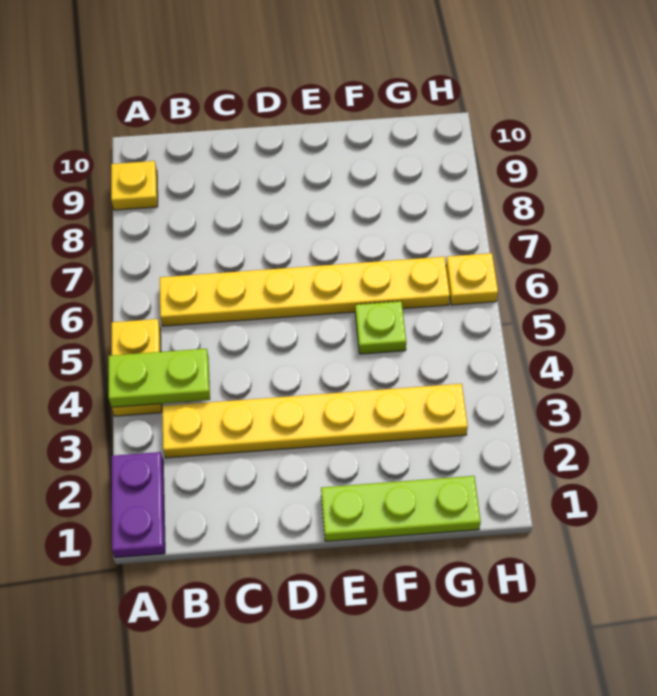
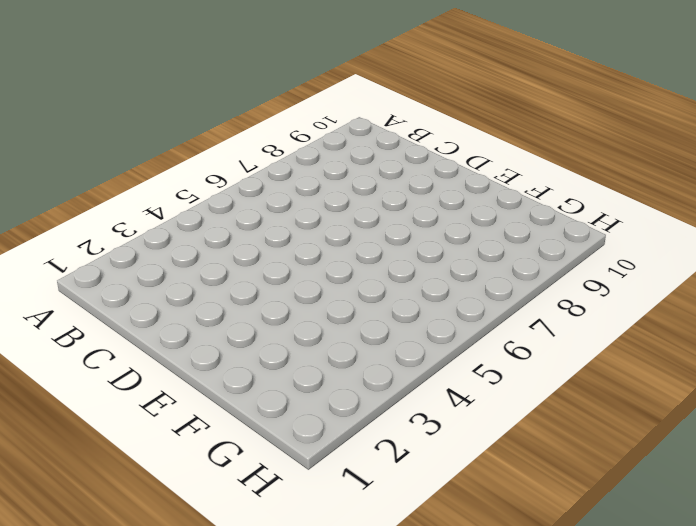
none -> purple plate A1:A2 level 1
none -> yellow plate A4:A5 level 1

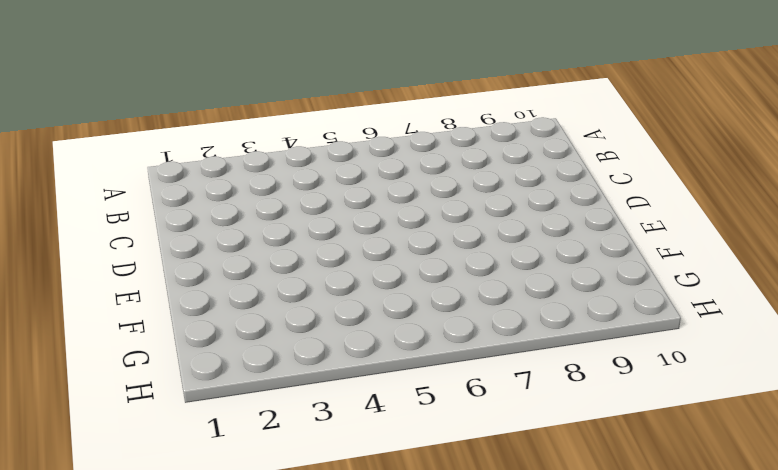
none -> purple plate A1:A2 level 1
none -> yellow plate A4:A5 level 1

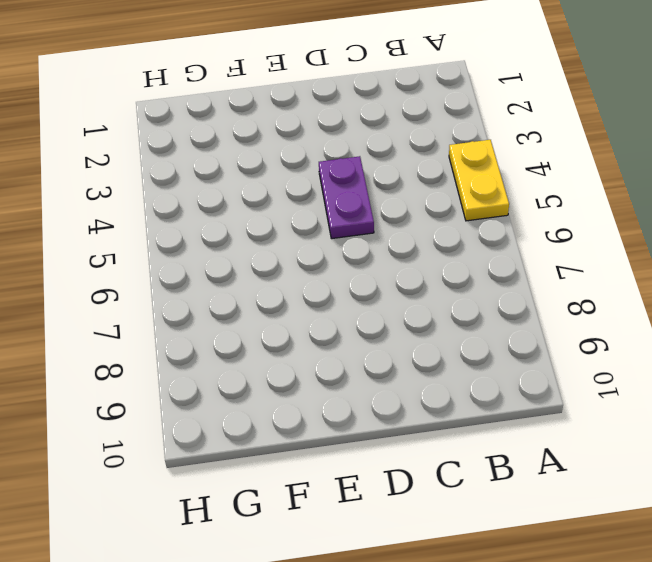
purple plate D4:D5 level 1 -> purple plate A1:A2 level 1
none -> yellow plate A9 level 1
none -> yellow plate B3:G3 level 1

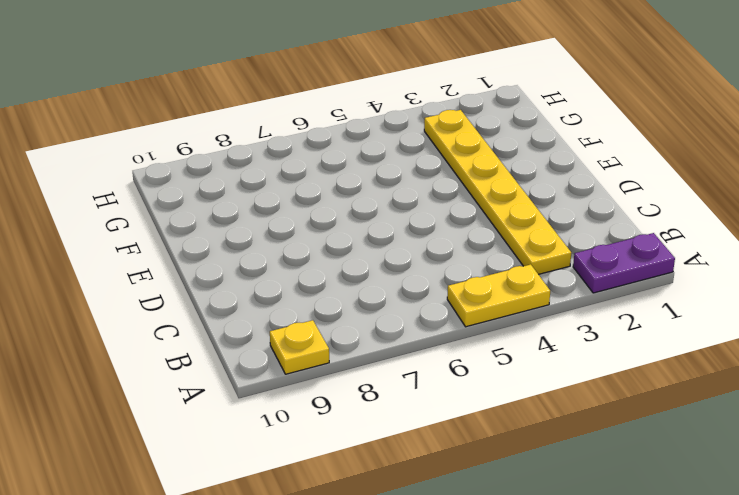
none -> yellow plate B6:G6 level 1
none -> lime plate E1:G1 level 1

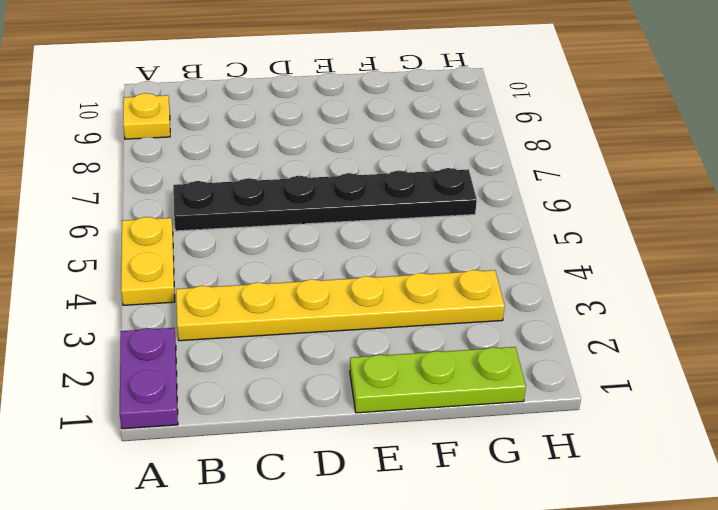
black plate B6:G6 level 1 -> yellow plate B6:G6 level 1
none -> lime plate F5 level 1
none -> yellow plate H6 level 1

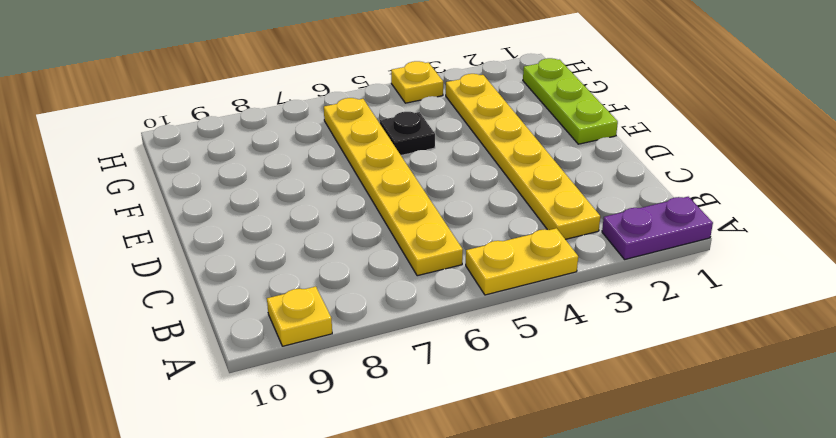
black plate F5 level 1 -> lime plate F5 level 1
yellow plate H4 level 1 -> yellow plate H6 level 1
none -> lime plate A4:B4 level 2

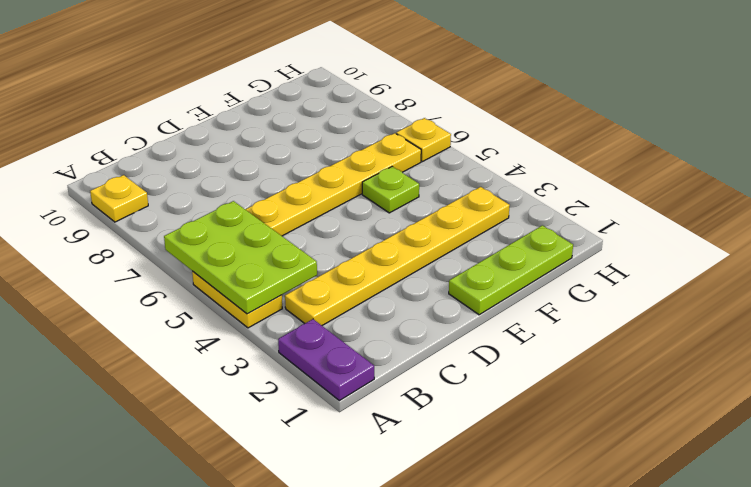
lime plate A4:B6 level 2 -> lime plate A4:B4 level 2

